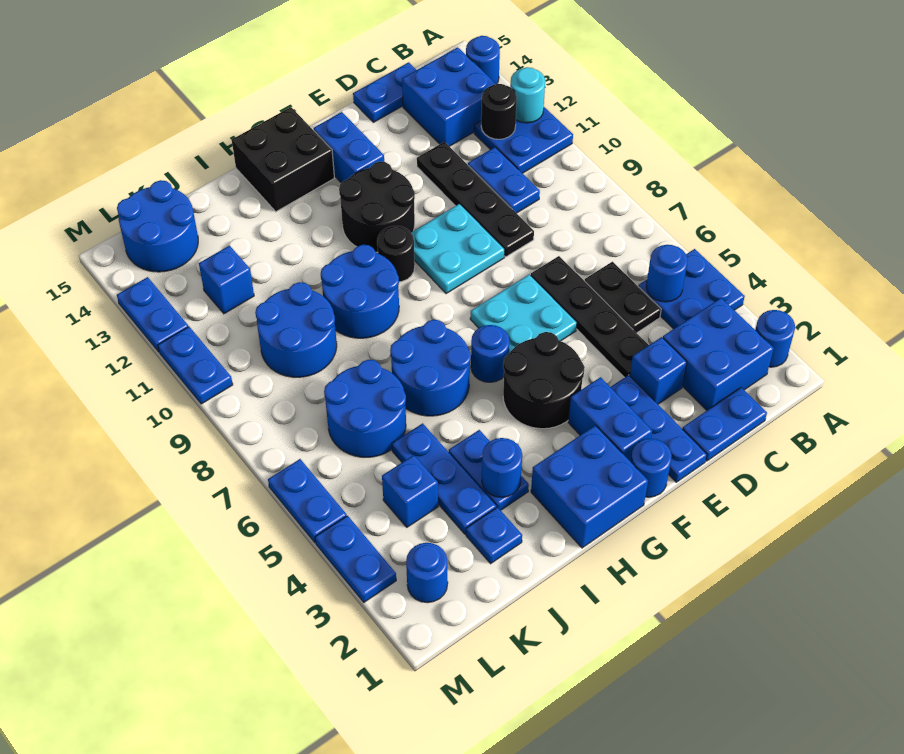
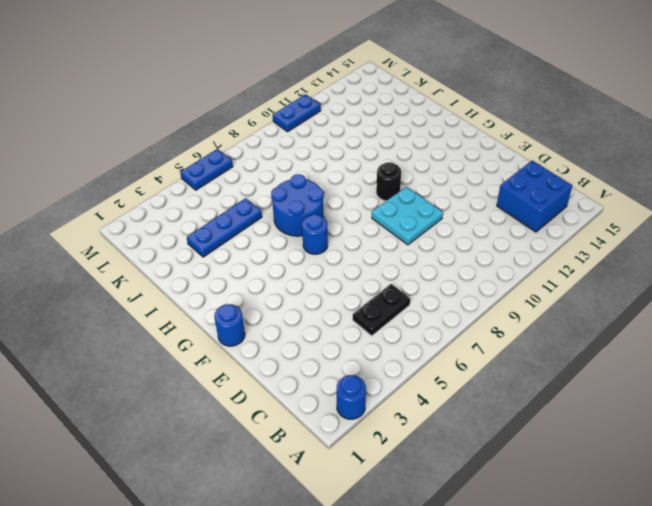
none -> blue plate A4:B5 level 1
none -> blue plate A11:B12 level 1
none -> blue round brick A14 level 1
none -> blue brick B2:C3 level 1

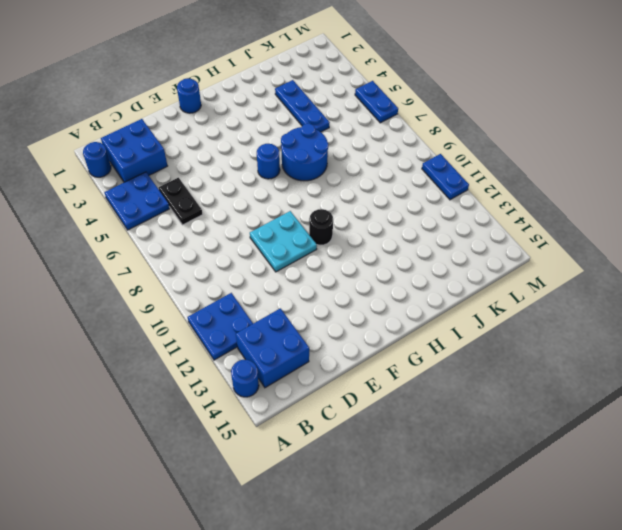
none -> blue plate C1:D1 level 1
none -> blue plate C10:C11 level 1
none -> blue plate C15:D15 level 1
none -> blue brick D3 level 1

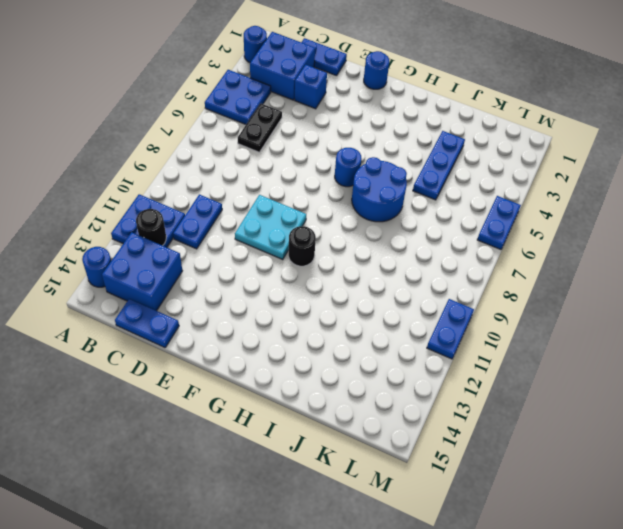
none -> black plate D4:D7 level 1
none -> black plate D9:D12 level 1
none -> blue plate E1:E3 level 1
none -> cyan plate E6:F7 level 1

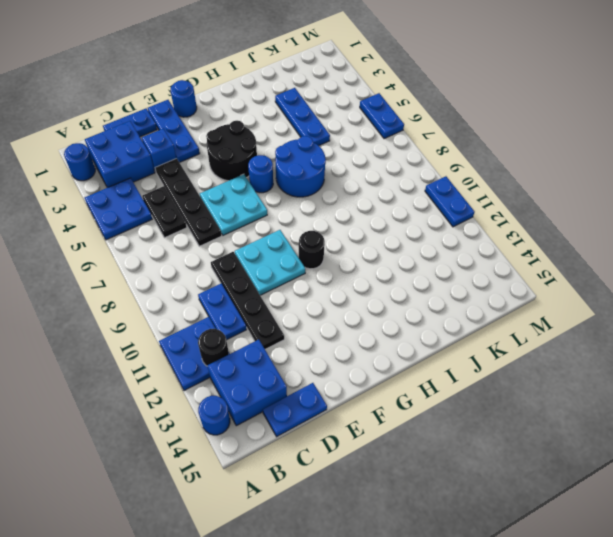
none -> blue brick F2:F3 level 1
none -> black round brick F11:G12 level 1
none -> blue brick F13:F14 level 1
none -> blue brick G1:H2 level 1

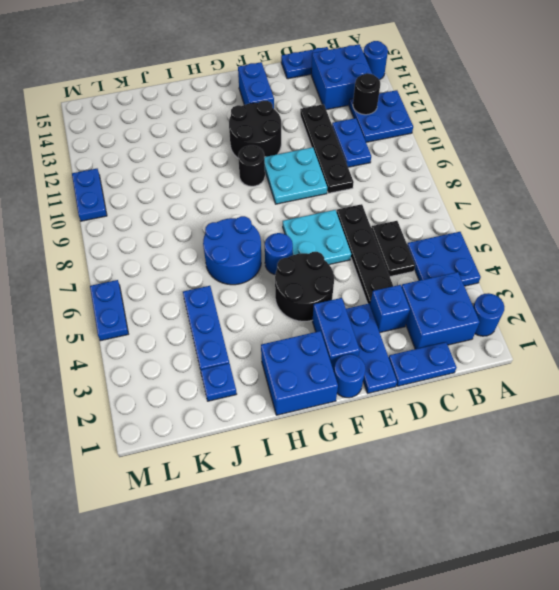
none -> black brick G14:H15 level 1
none -> blue round brick H9:I10 level 1
none -> blue plate I3:I4 level 1
none -> blue round brick J6:K7 level 1

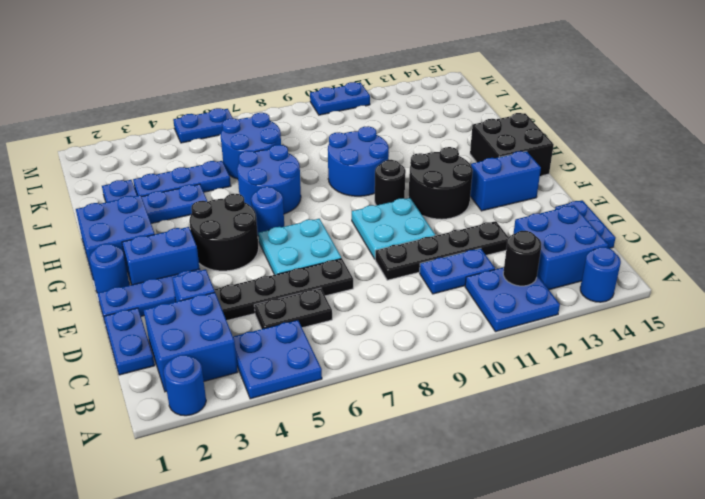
none -> blue round brick J9:K10 level 1
none -> blue brick K4 level 1
none -> blue brick K12 level 1
none -> blue round brick K14:L15 level 1

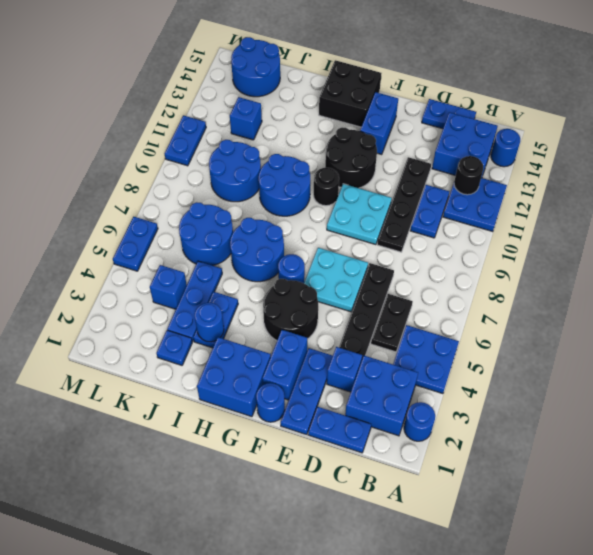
none -> blue round brick L2 level 1
none -> blue plate M3:M4 level 1
none -> blue plate M12:M13 level 1
none -> cyan round brick A12 level 2

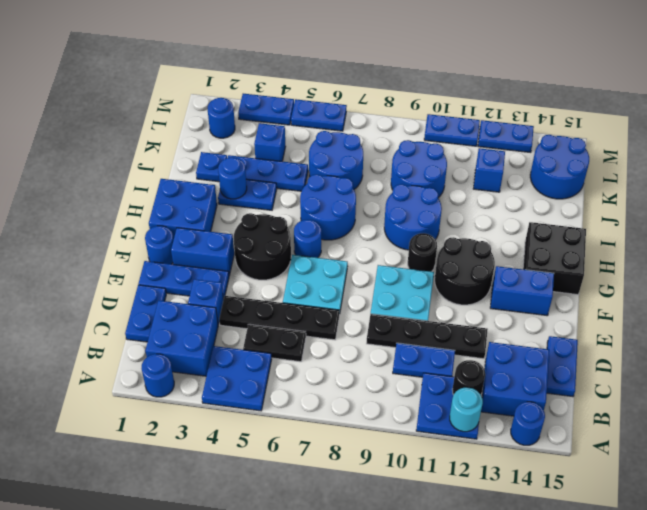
none -> blue round brick B5 level 2

